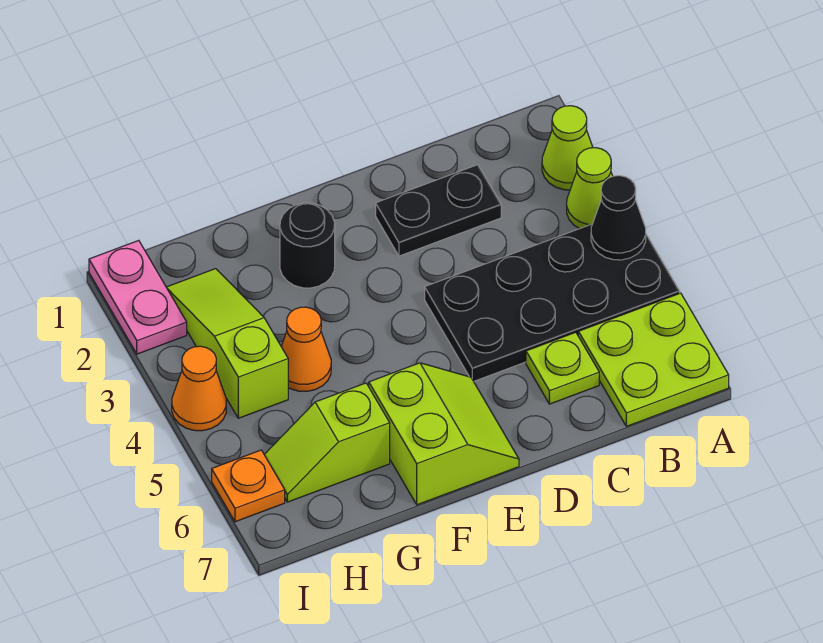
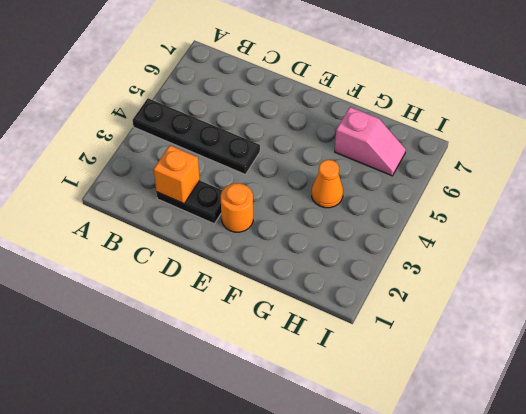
black plate A4:D4 level 1 -> black plate A4:D5 level 1
orange brick C2 level 2 -> none
orange round brick E2 level 1 -> none
pink slope G6:H6 level 1 top G -> lime slope G6:H6 level 1 top G
none -> lime cone A2 level 1
none -> lime cone A3 level 1
none -> lime plate A6:B7 level 1

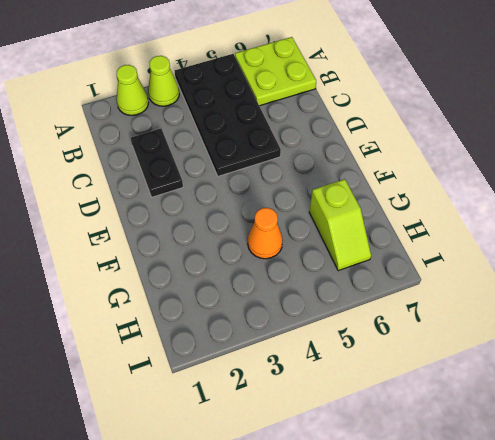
none -> lime plate C6 level 1
none -> lime slope E6:F7 level 1 top F
none -> black round brick F2 level 1

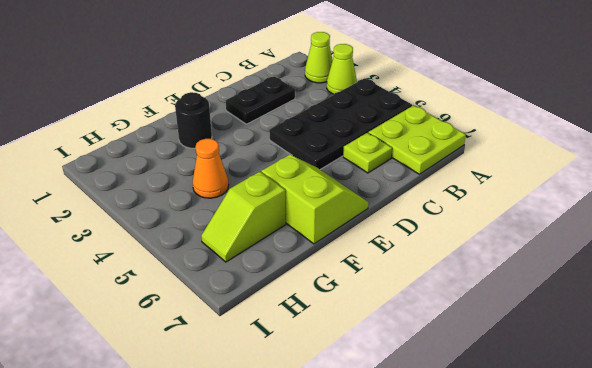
none -> lime slope H2:H4 level 1 top 4
none -> pink plate I1:I2 level 1
none -> orange cone I4 level 1

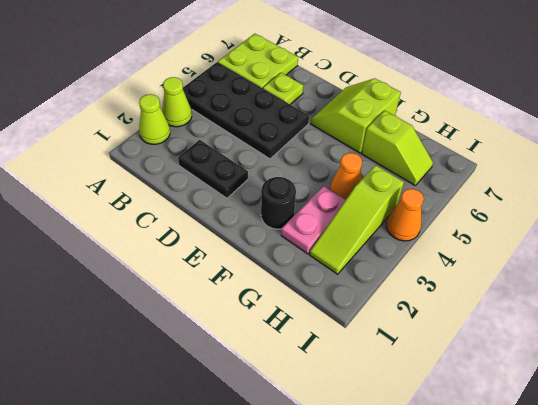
pink plate G2:G3 level 1 -> pink plate I1:I2 level 1
none -> orange plate I6 level 1
none -> black cone A4 level 2

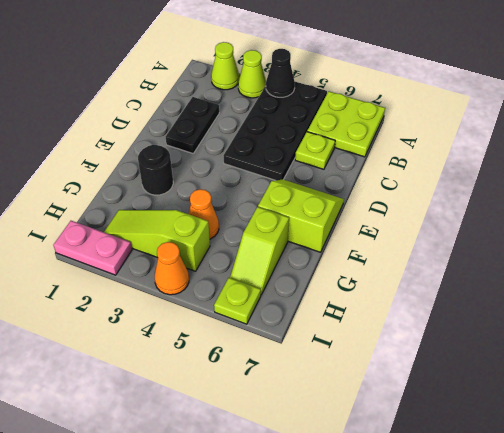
lime plate I6 level 1 -> orange plate I6 level 1

